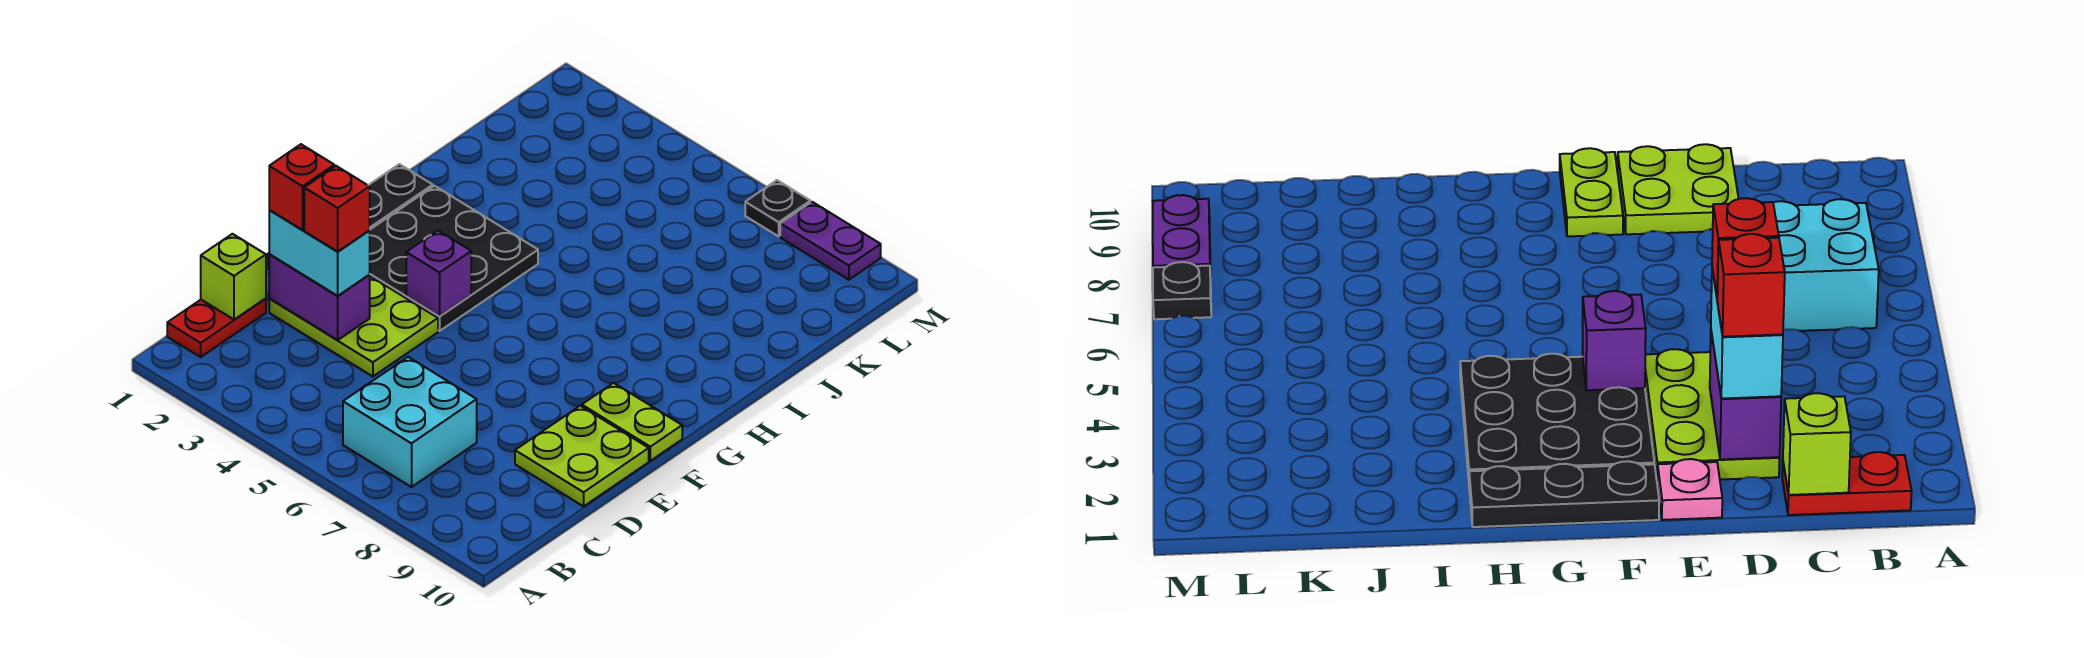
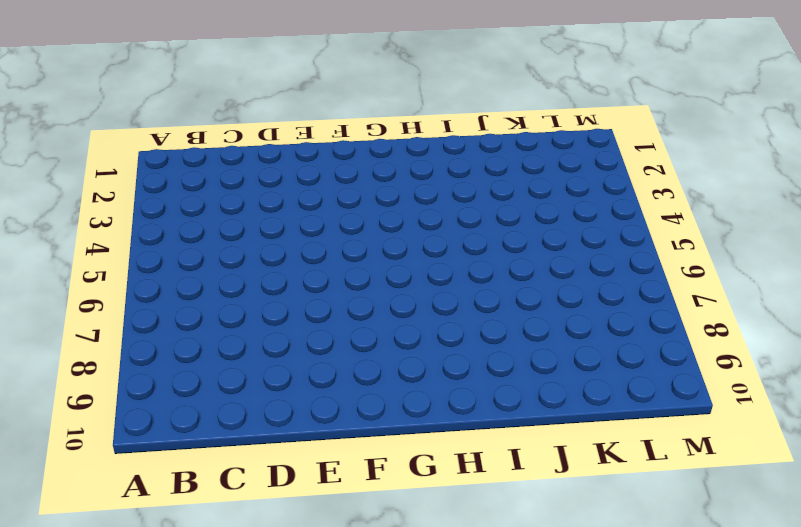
none -> red plate B1:C1 level 1
none -> cyan brick B6:C7 level 1
none -> lime plate D2:E4 level 1

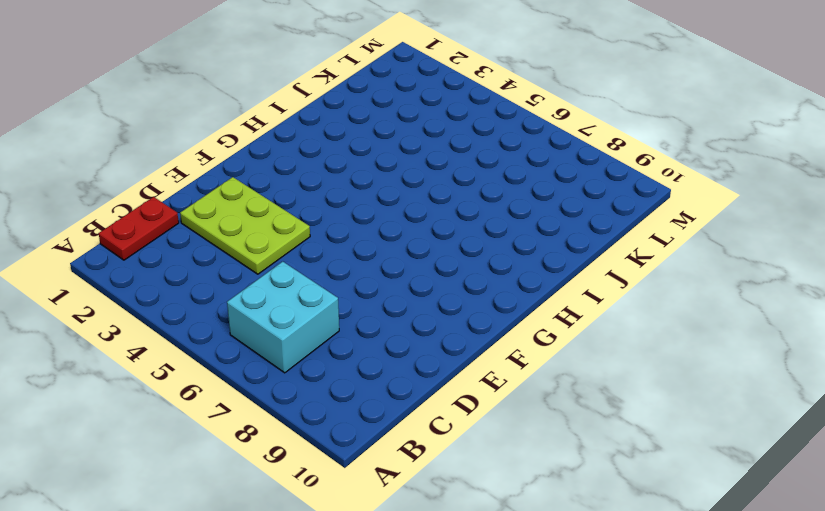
none -> lime plate D9:E10 level 1
none -> pink plate E1 level 1
none -> black plate F1:H1 level 1

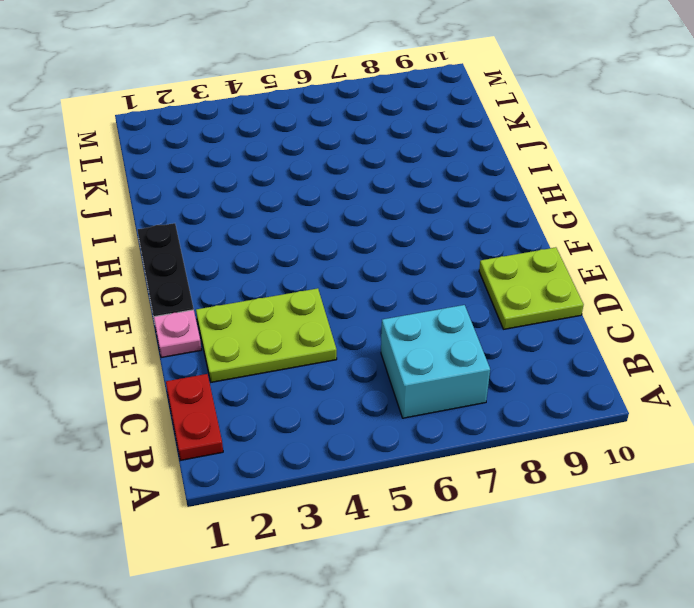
none -> black plate F2:H4 level 1
none -> lime plate F9:F10 level 1
none -> black plate M7 level 1

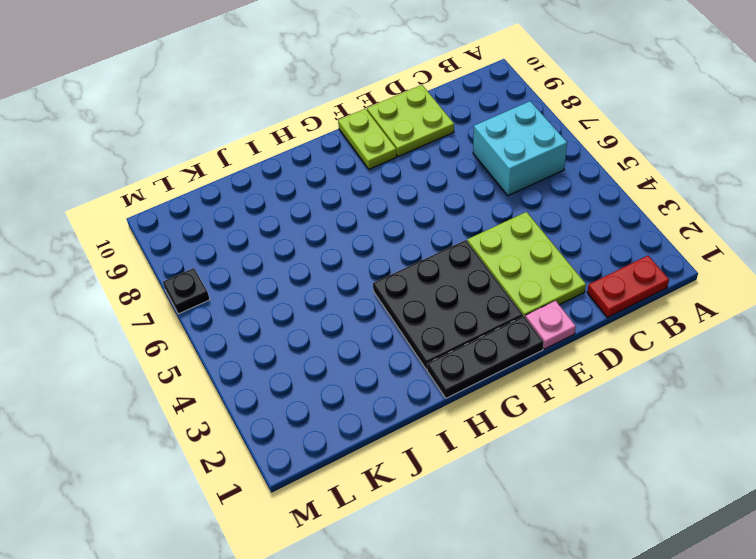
none -> purple plate M8:M9 level 1
none -> lime brick C1 level 2
none -> purple brick D2:D3 level 2

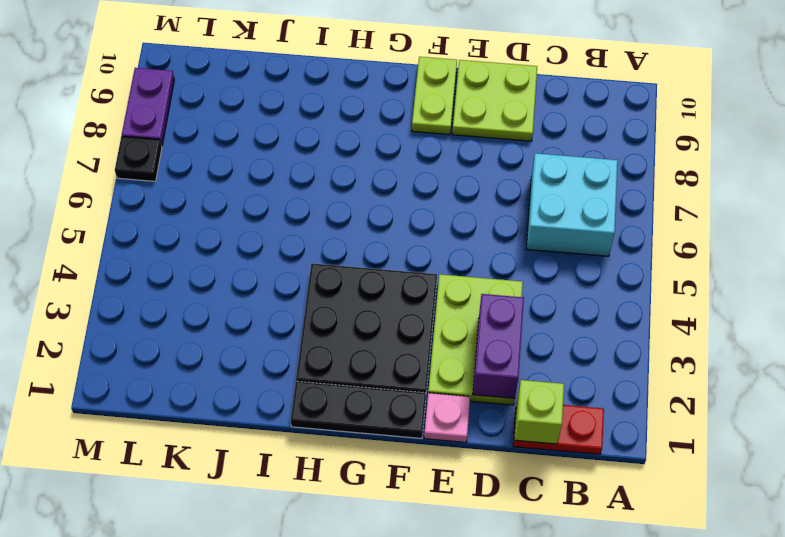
none -> purple brick F4 level 2
none -> cyan brick D2:D3 level 3
none -> red brick D2 level 4

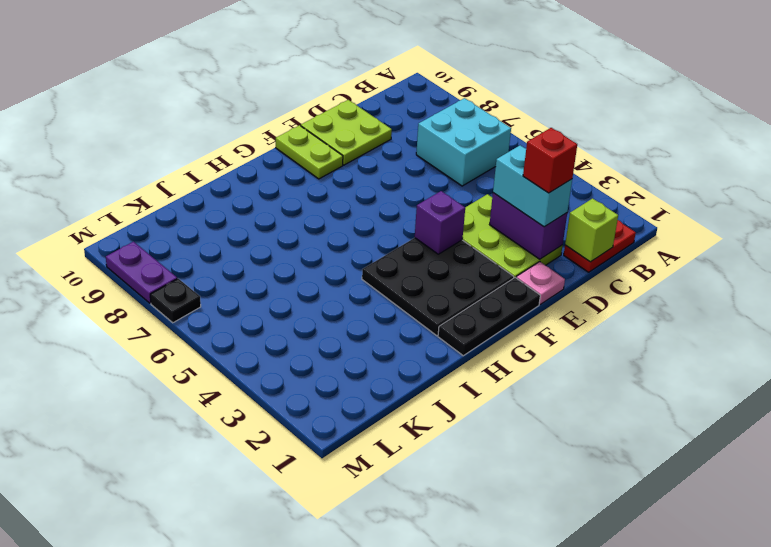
none -> red brick D3 level 4

